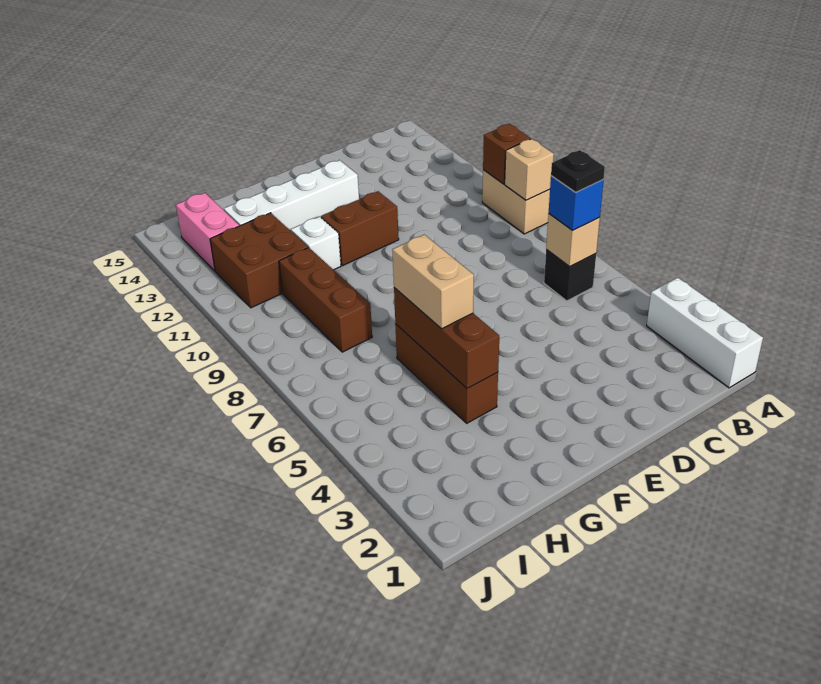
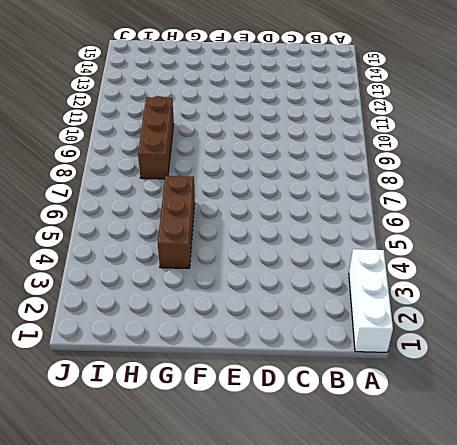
none -> tan brick A9:A10 level 1
none -> black brick B6 level 1
none -> brown brick E11:F11 level 1

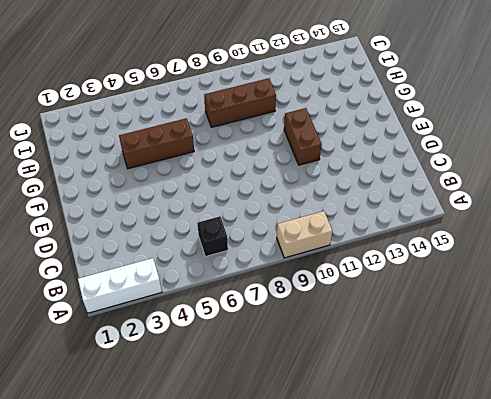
none -> white brick E13:H13 level 1
none -> white brick G11 level 1
none -> brown brick H11:I12 level 1

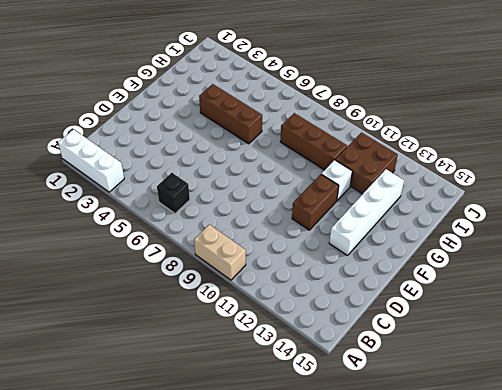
none -> pink brick I13:I14 level 1
none -> tan brick A9 level 2
none -> brown brick A10 level 2

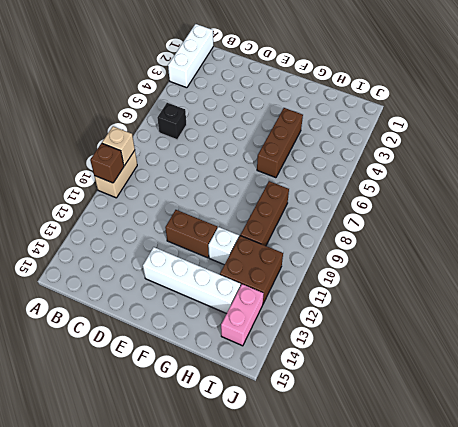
none -> tan brick B6 level 2
none -> brown brick G4:G6 level 2
none -> blue brick B6 level 3

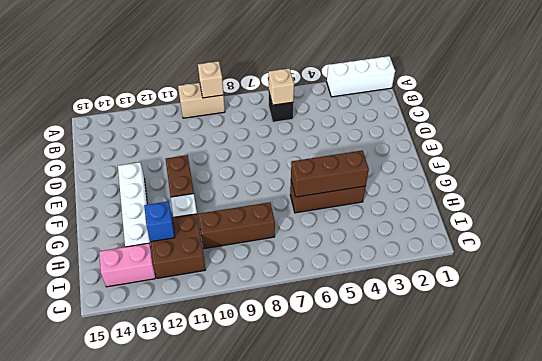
blue brick H12 level 2 -> blue brick B6 level 3
none -> brown brick A10 level 2
none -> tan brick G5:G6 level 3
none -> black plate B6 level 4

